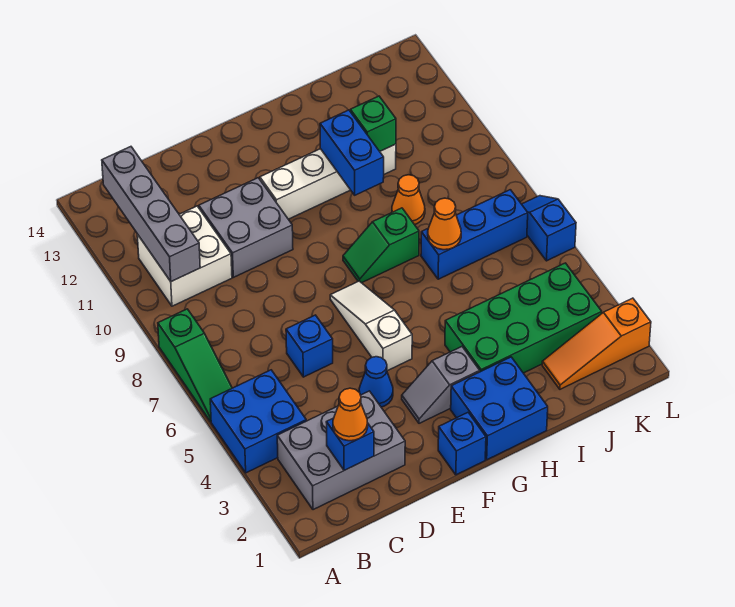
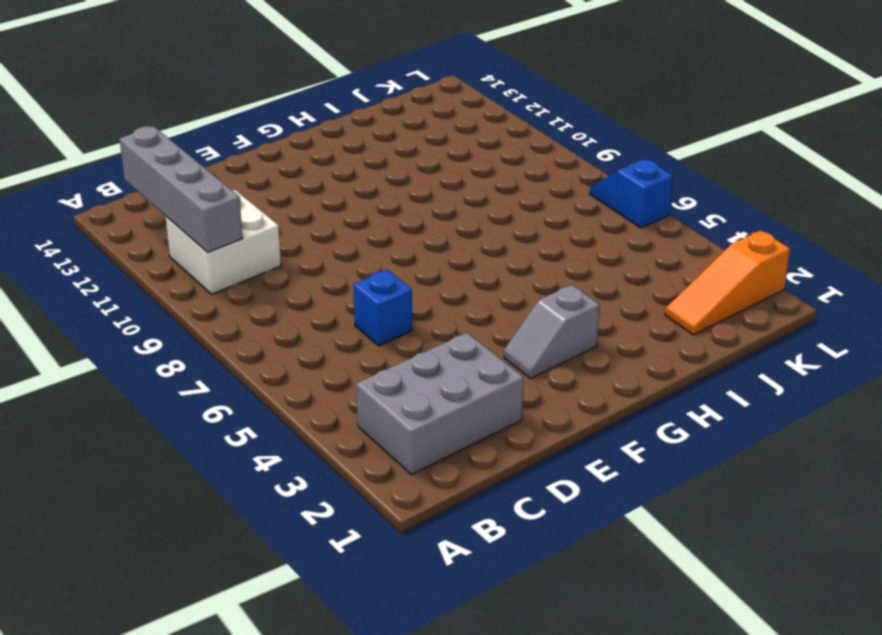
none -> blue brick A4:B5 level 1
none -> green slope A6:A8 level 1 top 8
none -> grey brick D10:E11 level 1

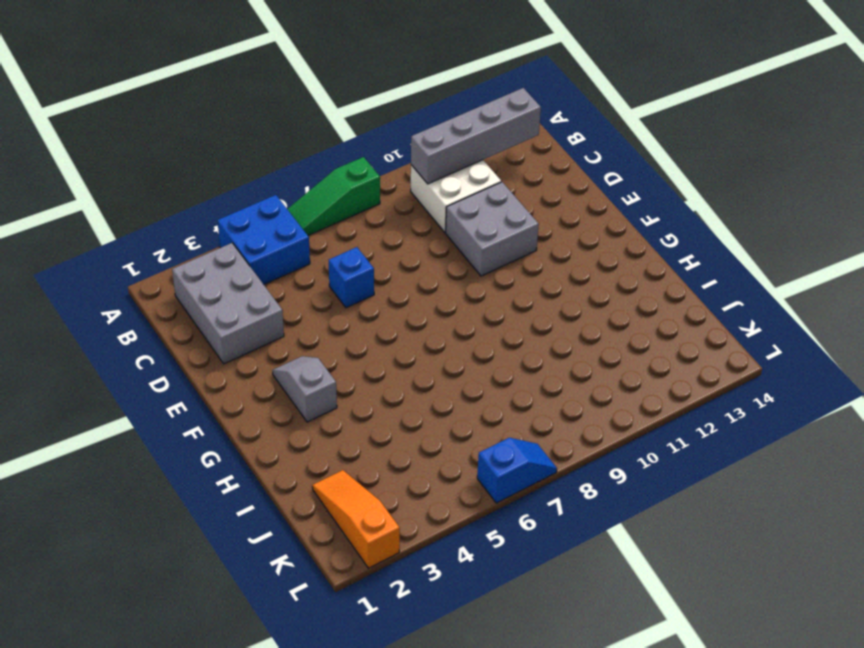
none -> blue cone E4 level 1
none -> blue brick F1 level 1
none -> white slope F5:F7 level 1 top 5

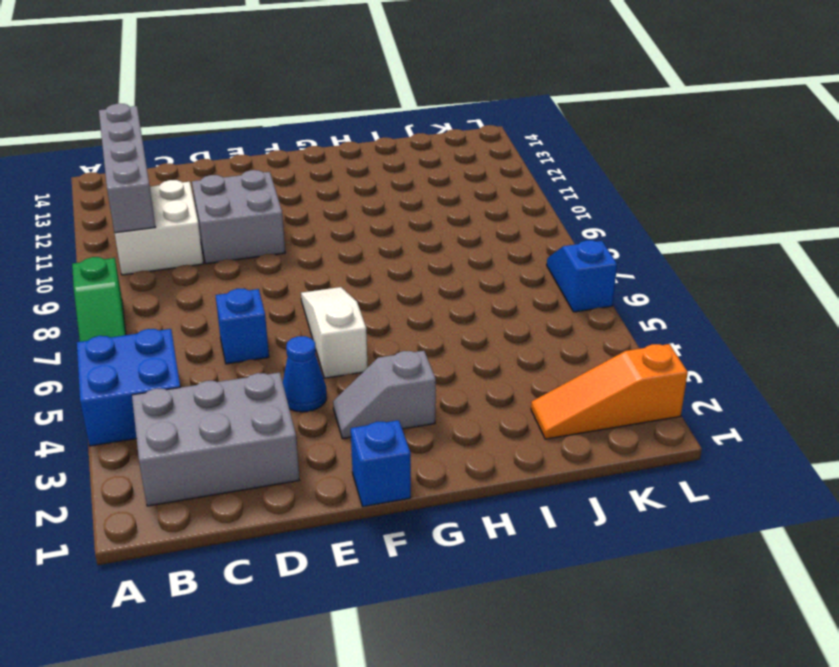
none -> white brick F11:I11 level 1
none -> blue brick G1:H2 level 1
none -> green slope G8:H8 level 1 top H

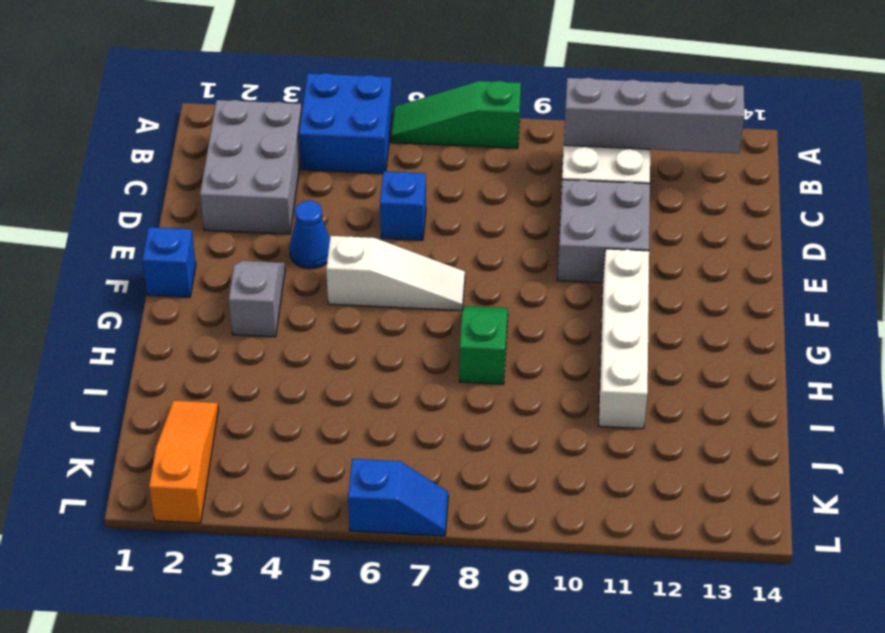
none -> blue brick G1:H2 level 1
none -> green brick H3:K4 level 1
none -> blue brick I7:K7 level 1

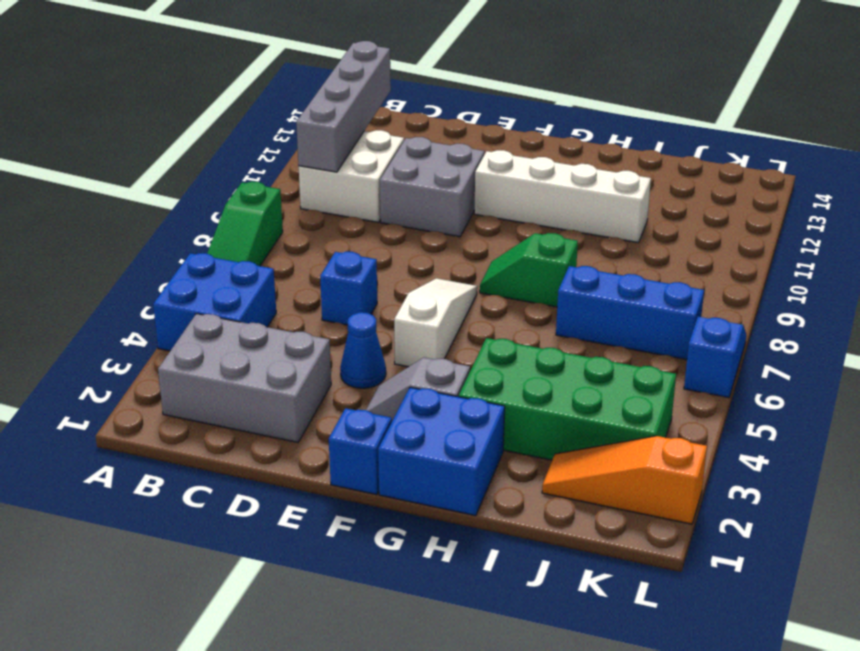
none -> orange cone I9 level 1
none -> blue brick C2 level 2
none -> blue brick H10:H11 level 2

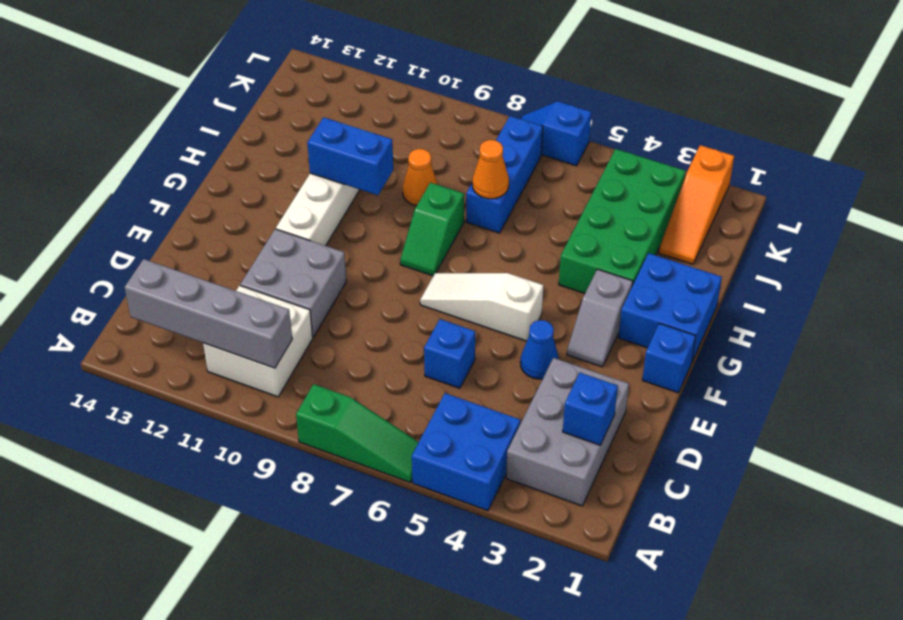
none -> green brick I11 level 2
none -> orange cone C2 level 3

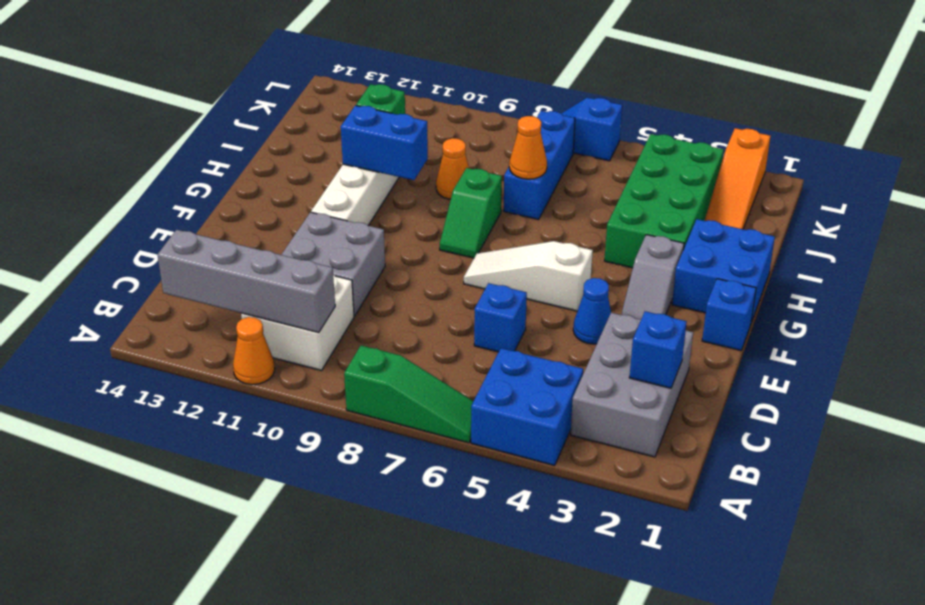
orange cone A11 level 1 -> orange cone C2 level 3

